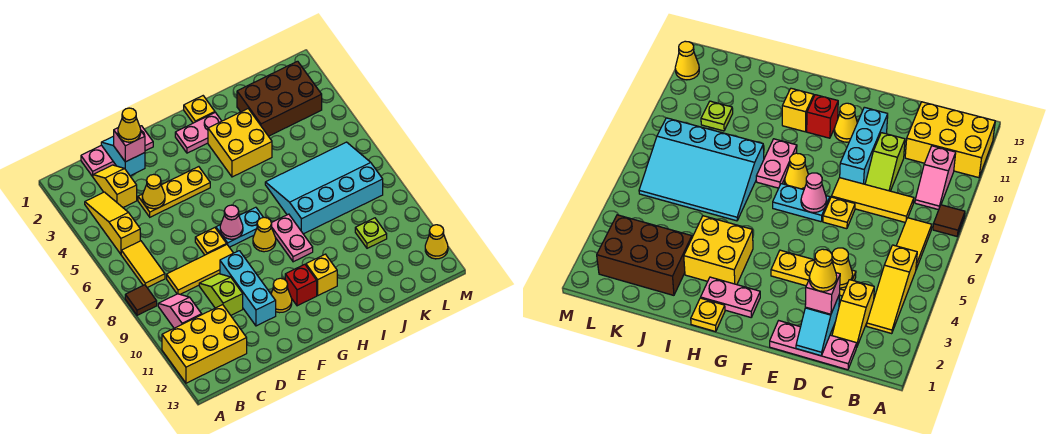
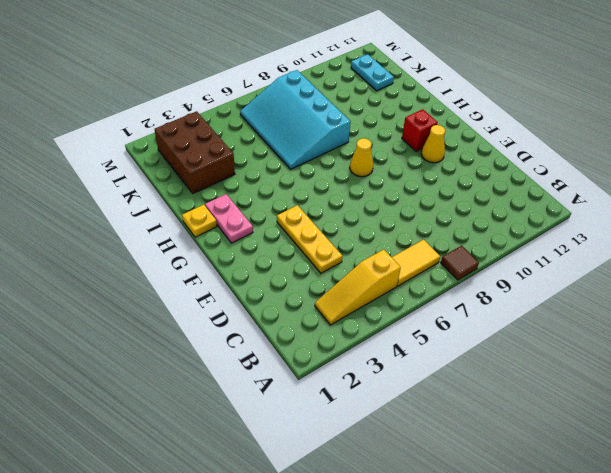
cyan plate K12:L12 level 1 -> cyan plate F7:G7 level 1
none -> yellow brick A11:C12 level 1
none -> pink slope B9:B10 level 1 top 10
none -> pink plate C1:E1 level 1
none -> yellow slope C2:C3 level 1 top 3

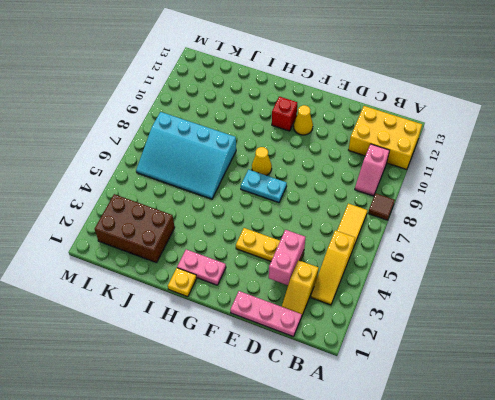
pink brick D3:D4 level 2 -> yellow cone D4 level 2
none -> yellow tile C8:E8 level 1
none -> lime slope D9:D10 level 1 top 10
none -> yellow plate E7 level 1
none -> cyan brick E9:E11 level 1

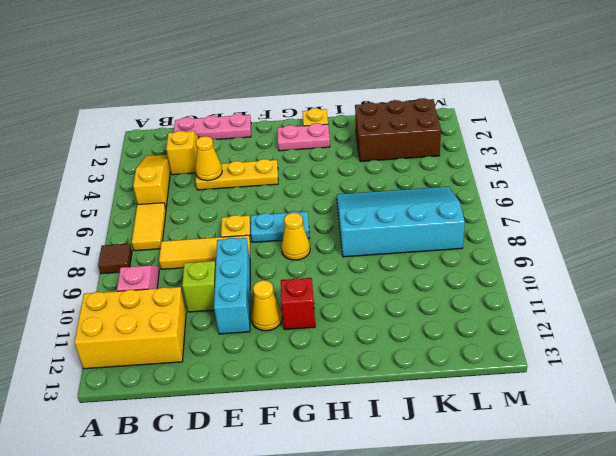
none -> yellow brick H3:I4 level 1
none -> pink plate H8:H9 level 1
none -> yellow brick H11 level 1
none -> lime plate K10 level 1

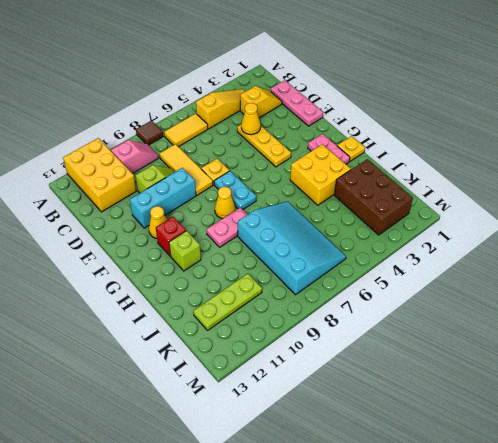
lime brick H11 level 1 -> yellow brick H11 level 1
lime plate K10:K12 level 1 -> lime plate K10 level 1
none -> yellow cone M12 level 1
none -> cyan slope D1:D2 level 2 top 2
none -> pink cone F7 level 2
none -> pink brick D2 level 3

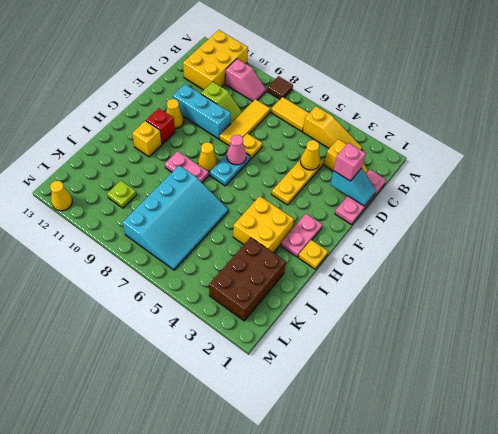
none -> yellow cone D2 level 4

